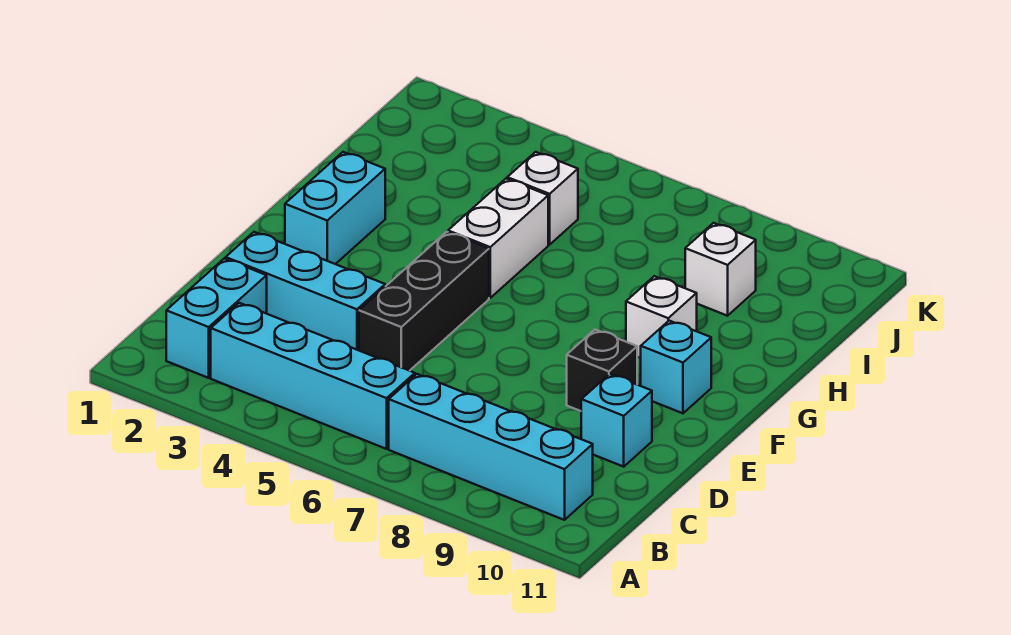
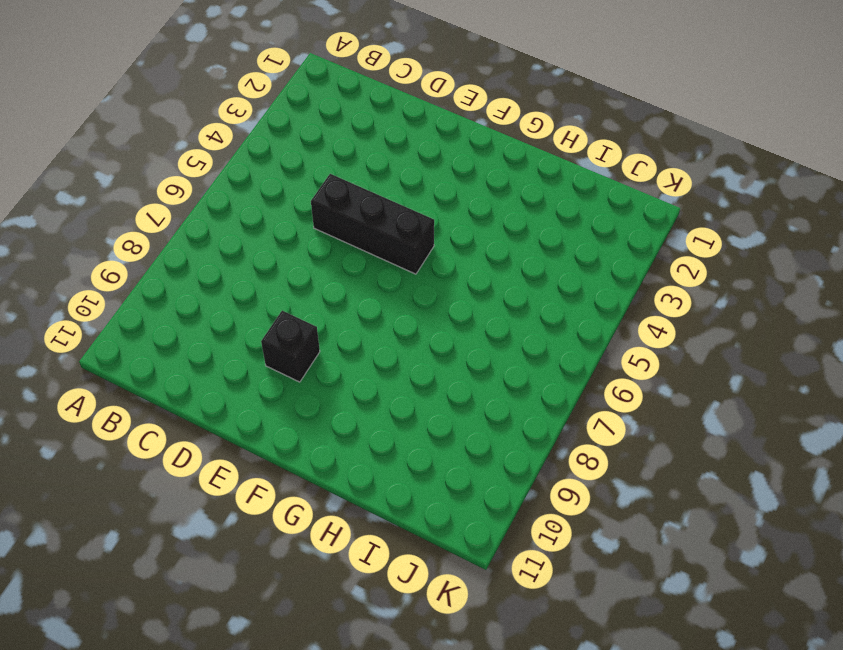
none -> cyan brick B2:C2 level 1
none -> cyan brick B3:B6 level 1
none -> cyan brick B7:B10 level 1

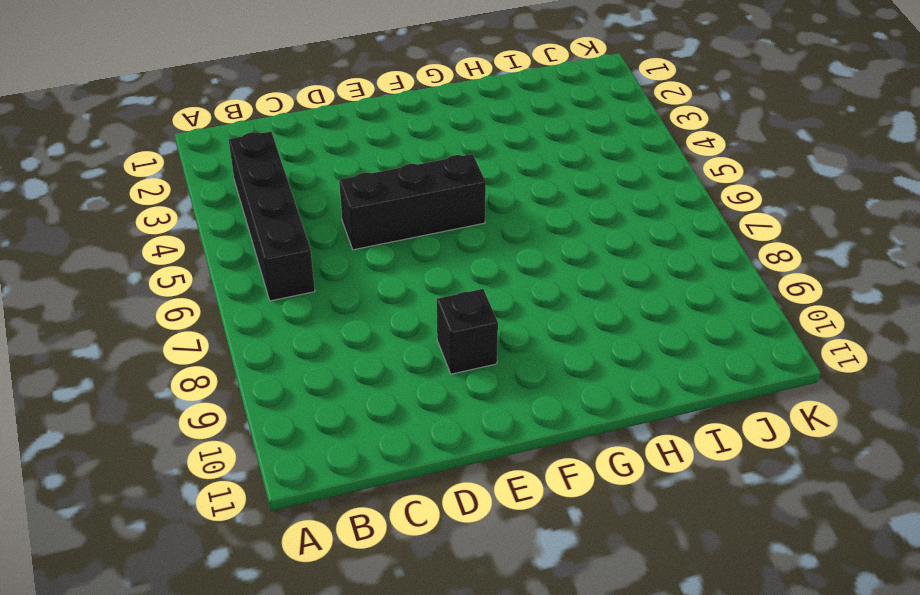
black brick B3:B6 level 1 -> cyan brick B3:B6 level 1
none -> cyan brick B2:C2 level 1
none -> cyan brick B7:B10 level 1
none -> cyan brick D2:D4 level 1

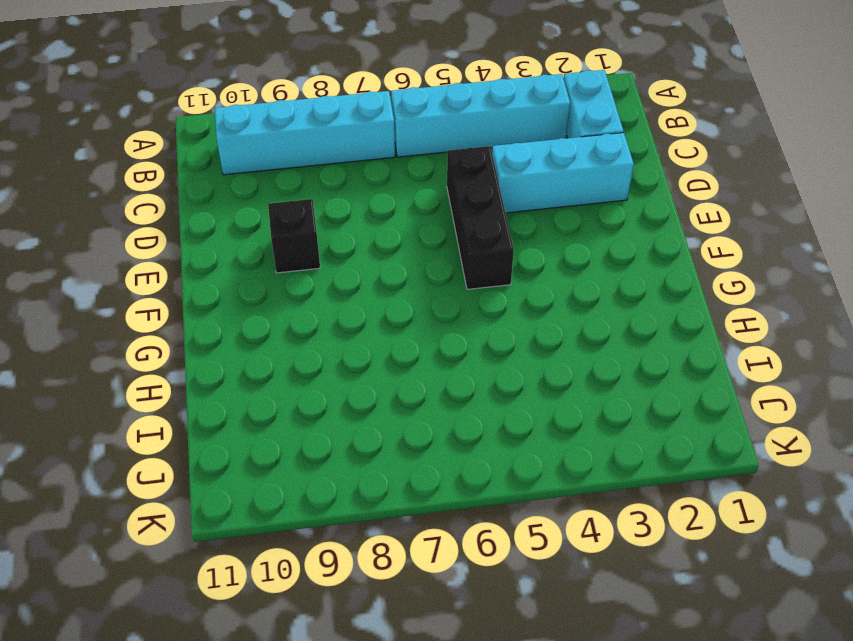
none -> cyan brick D10 level 1
none -> cyan brick F2:G2 level 1
none -> cyan brick F10 level 1

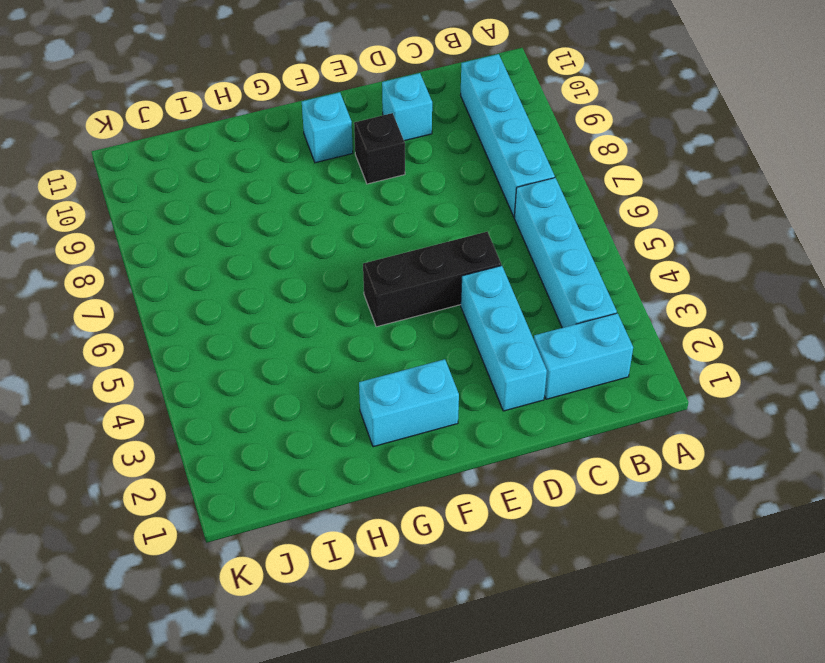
none -> white brick G5:H5 level 1
none -> white brick G9 level 1
none -> white brick I5 level 1

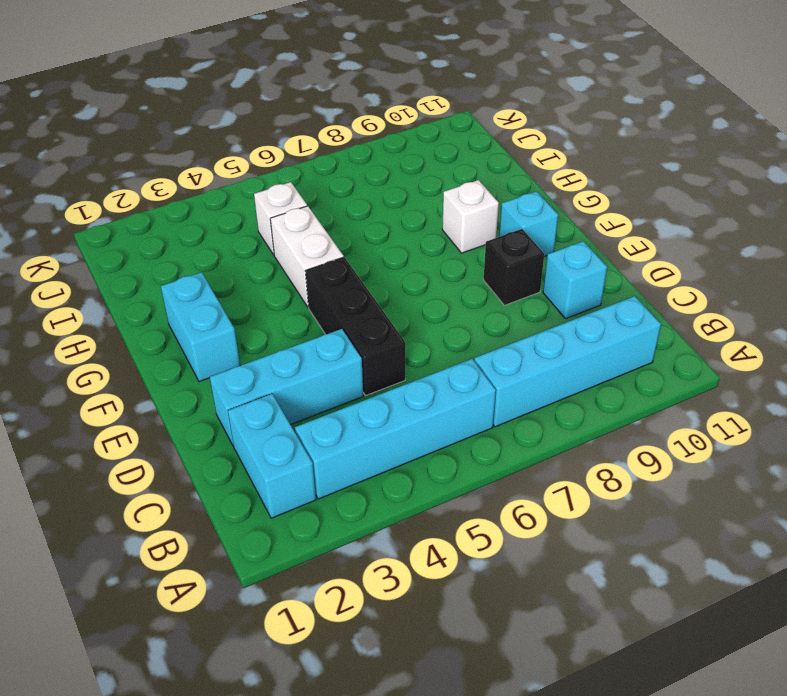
none -> white brick I9 level 1

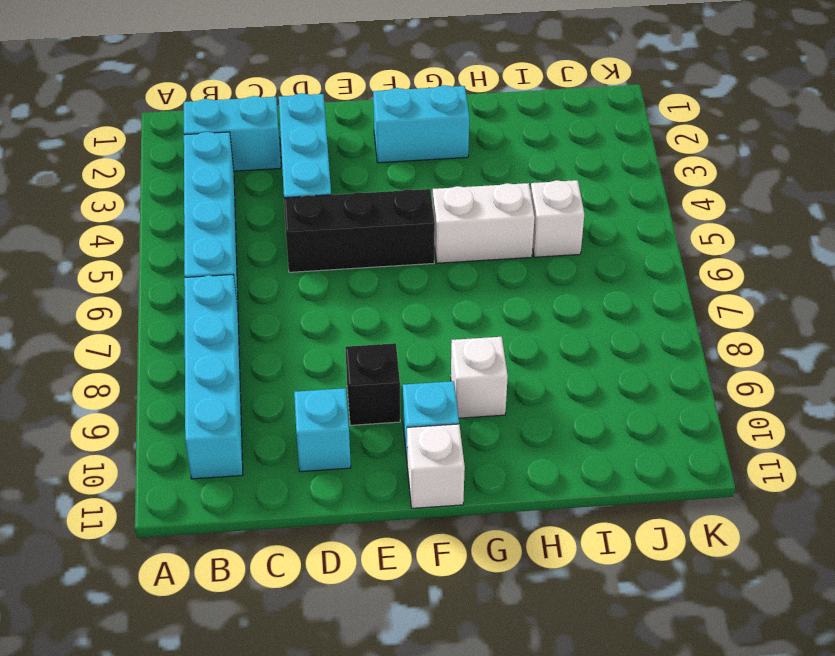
white brick F11 level 1 -> white brick I9 level 1

